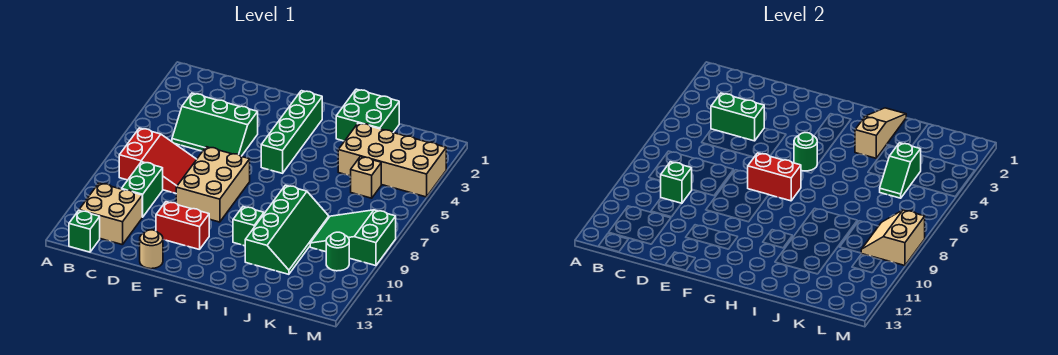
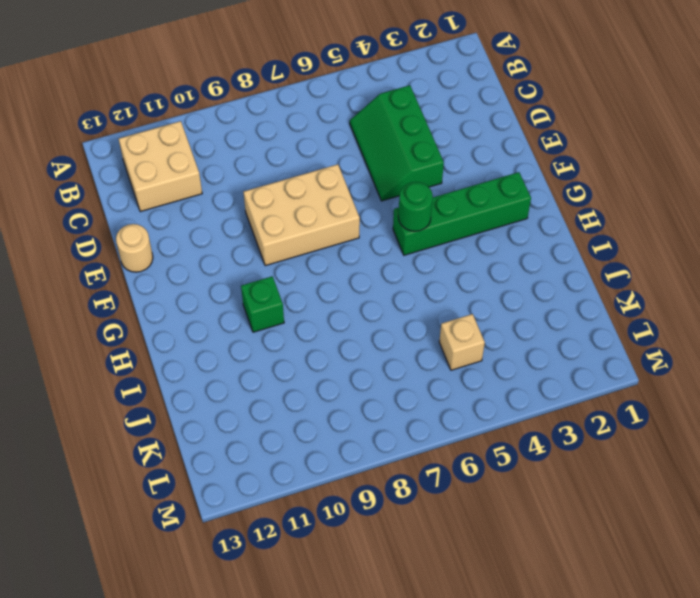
none -> red slope B7:D8 level 1 top B
none -> green brick B13 level 1
none -> green brick C9:C10 level 1

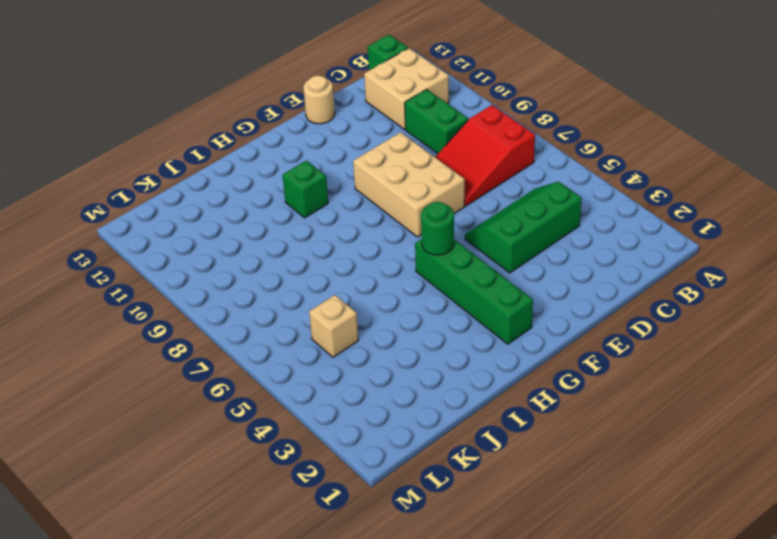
none -> red brick E11:F11 level 1
none -> green brick I1:J2 level 1
none -> green slope I8:J11 level 1 top I

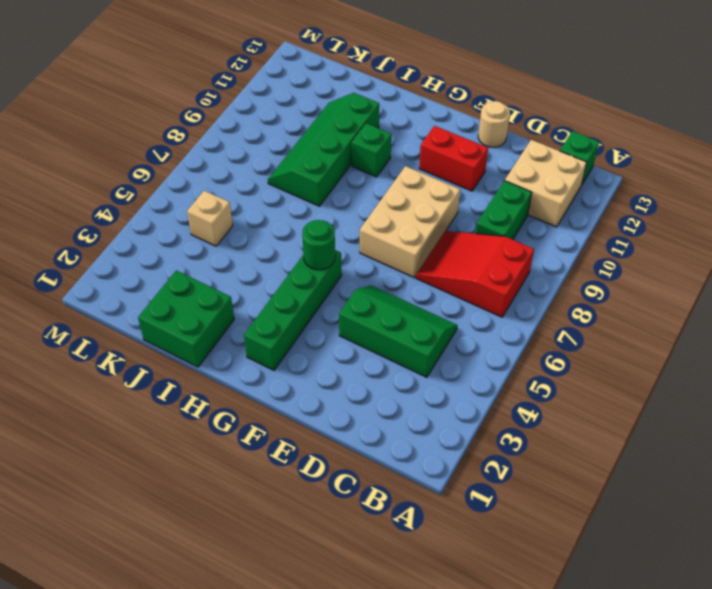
none -> tan brick J3:M4 level 1
none -> green slope K8:M9 level 1 top M
none -> green round brick L10 level 1

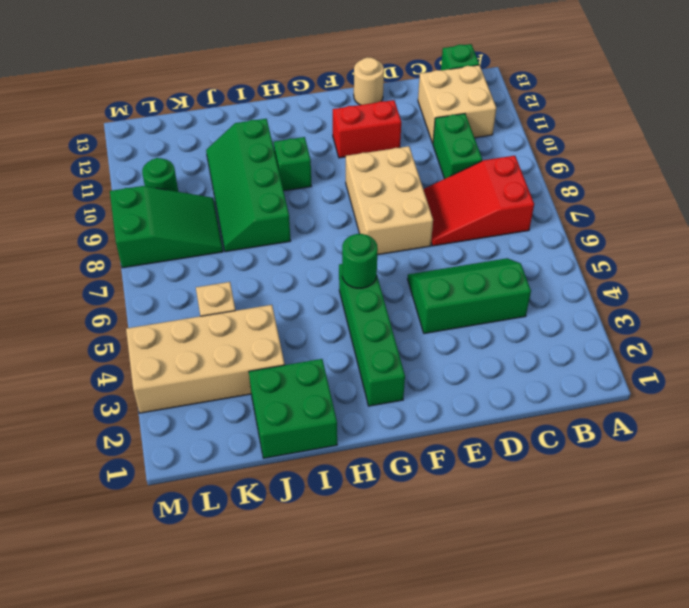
none -> green brick C4:D4 level 2
none -> green brick C9 level 2
none -> red brick F7:G7 level 2

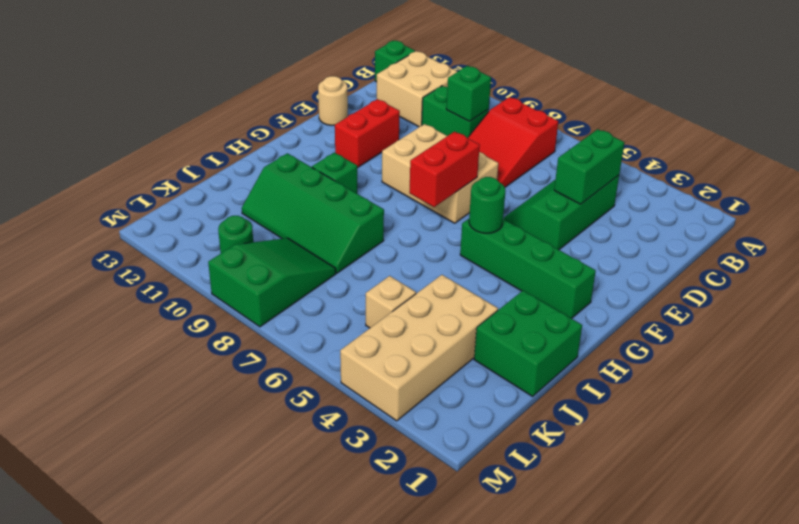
none -> tan slope I1:I3 level 2 top 3
none -> green slope K4:K5 level 2 top 4
none -> tan slope L8:M9 level 2 top M

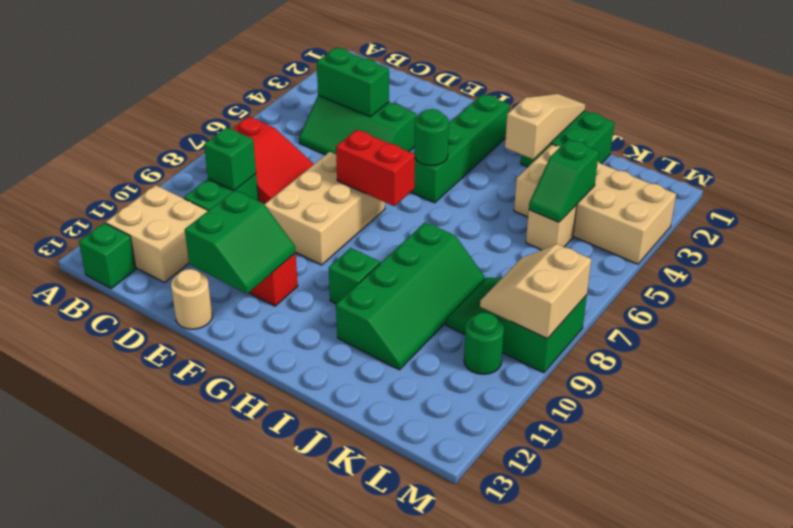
green slope E11:F12 level 2 top E -> none

